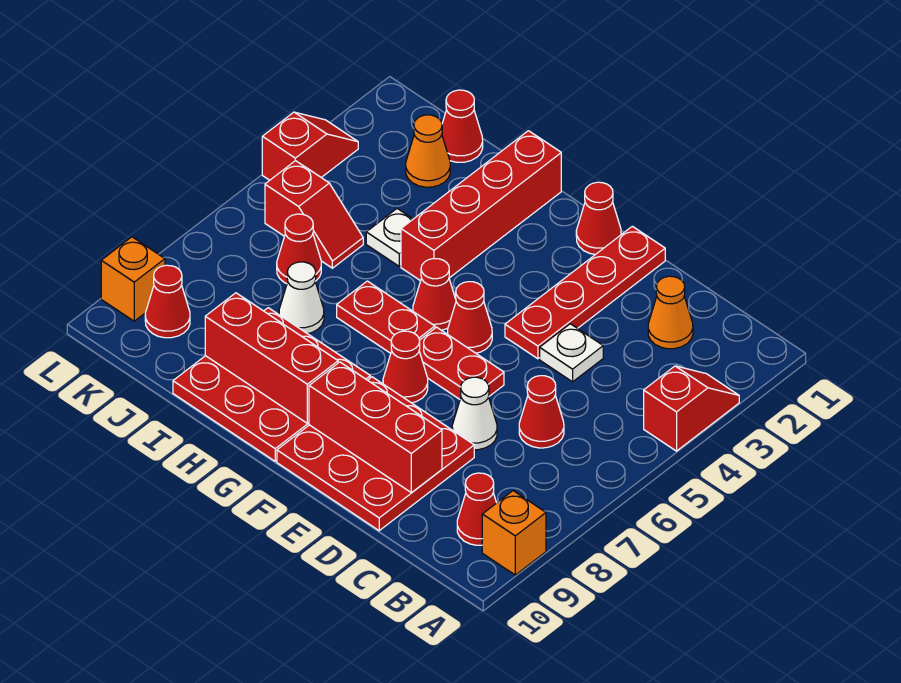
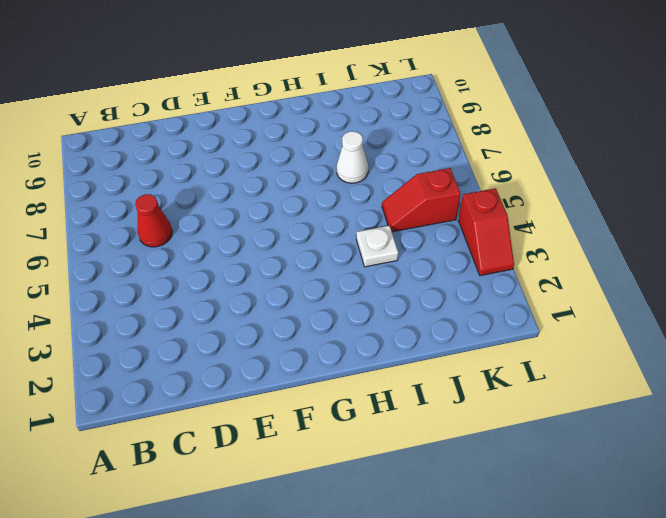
none -> red slope A3:A4 level 1 top 4
none -> orange brick A9 level 1
none -> red cone B9 level 1

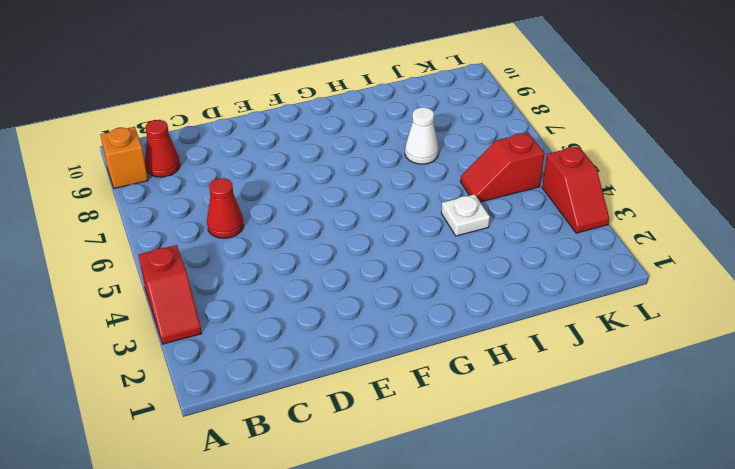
none -> orange cone C2 level 1
none -> white plate D4 level 1
none -> white cone D7 level 1

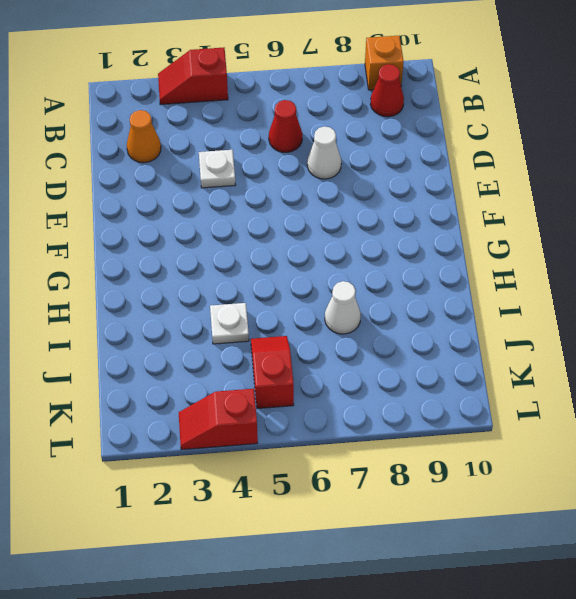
none -> red plate D8:F10 level 1
none -> red plate E1:E4 level 1
none -> red plate E6:F6 level 1

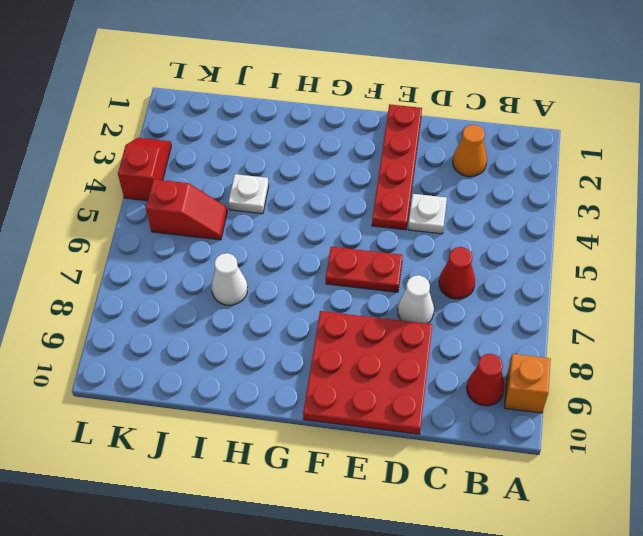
none -> red slope A3:A4 level 1 top 4
none -> red cone F1 level 1
none -> red cone F5 level 1

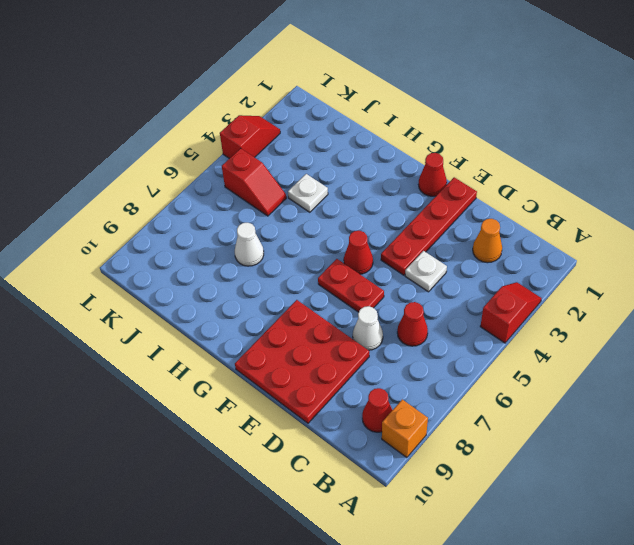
none -> red cone F7 level 1
none -> red cone G5 level 1
none -> red plate G6:H6 level 1

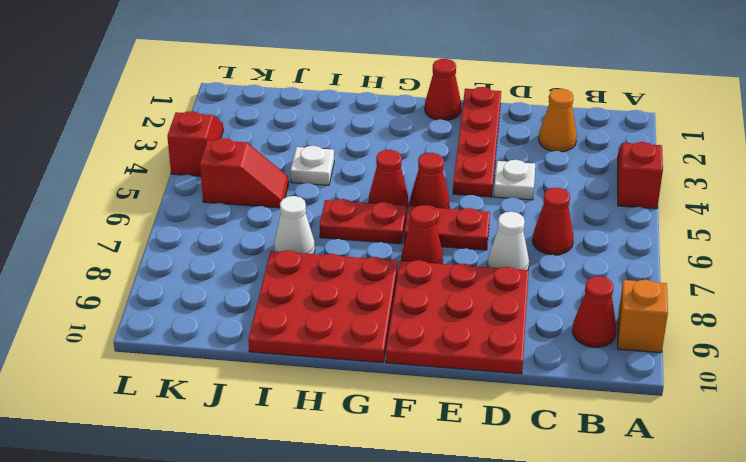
none -> red brick H1:H4 level 1
none -> red cone J1 level 1
none -> orange cone J2 level 1

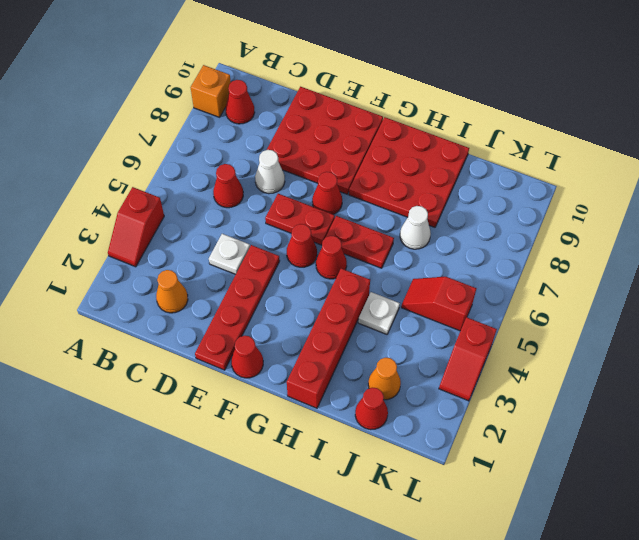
none -> red cone J6 level 1
none -> red cone K9 level 1
none -> orange brick L9 level 1

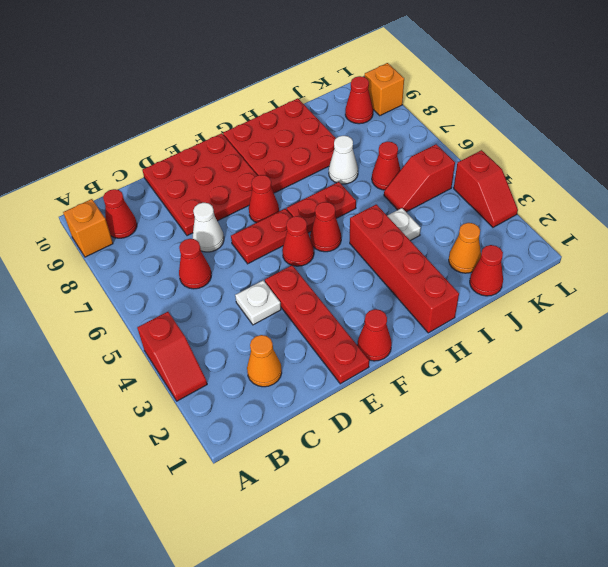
none -> red brick D9:F9 level 2
none -> red brick G9:I9 level 2

